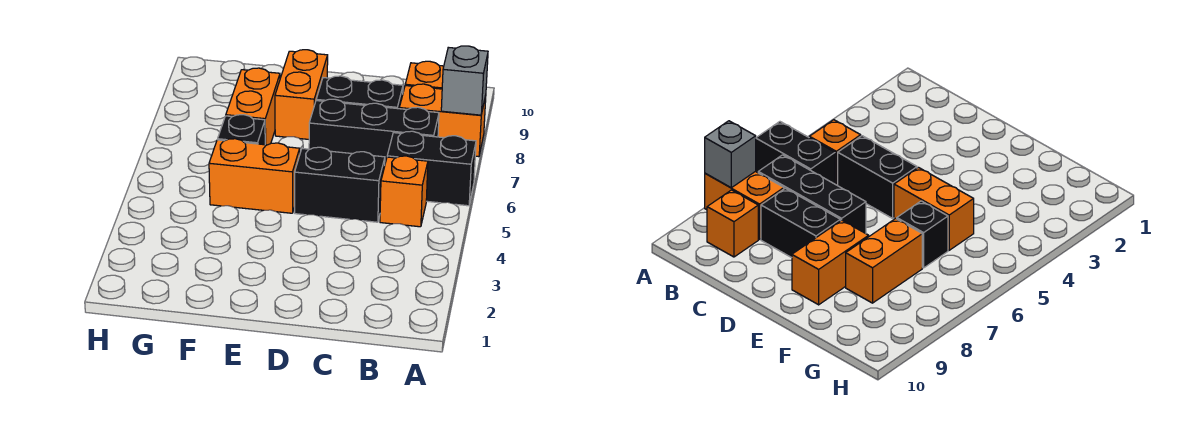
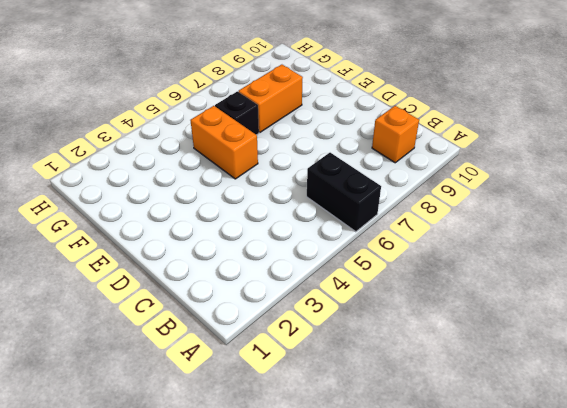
none -> orange brick A8:B8 level 1
none -> orange brick B5 level 1
none -> black brick B7:D7 level 1

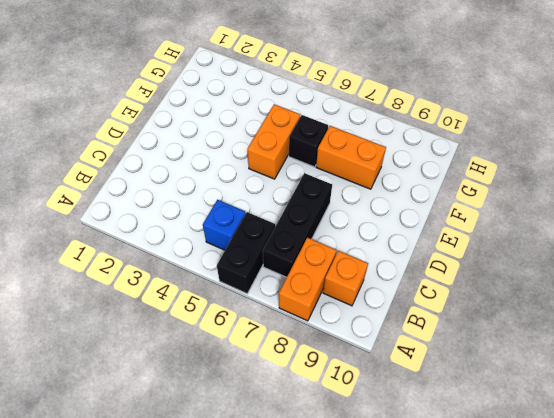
blue brick B5 level 1 -> orange brick B5 level 1
none -> black brick C5:D5 level 1
none -> black brick C8:D8 level 1
none -> orange brick E8:E9 level 1

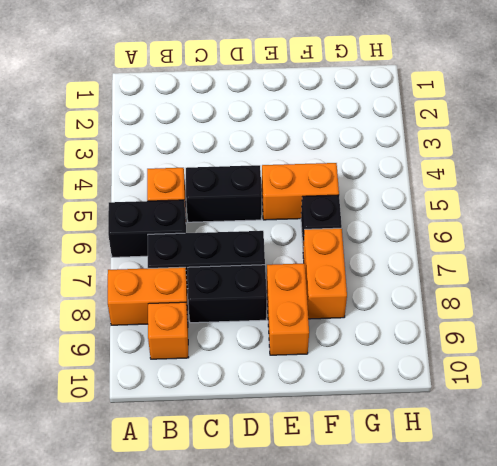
none -> grey brick A8 level 2

